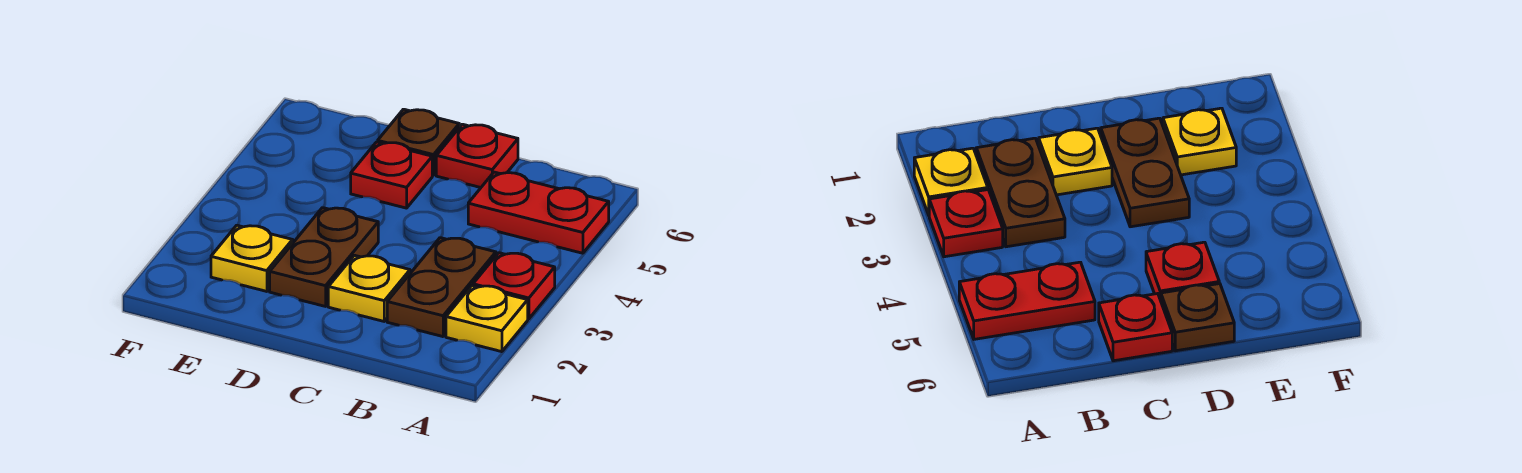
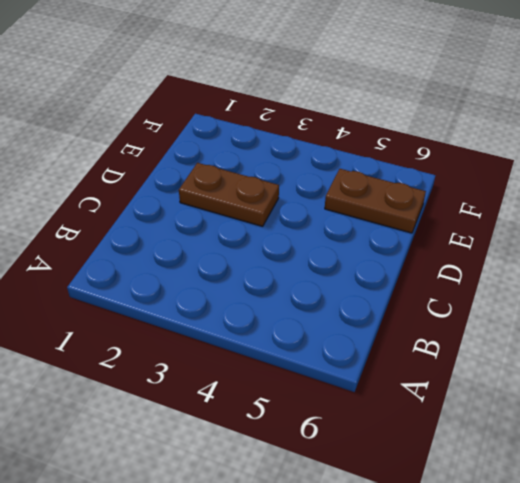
brown plate E5:E6 level 1 -> brown plate B2:B3 level 1
none -> yellow plate A2 level 1
none -> red plate A3 level 1

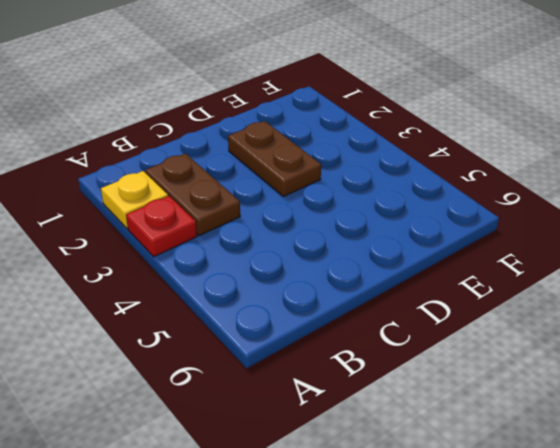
none -> red plate A5:B5 level 1
none -> yellow plate C2 level 1

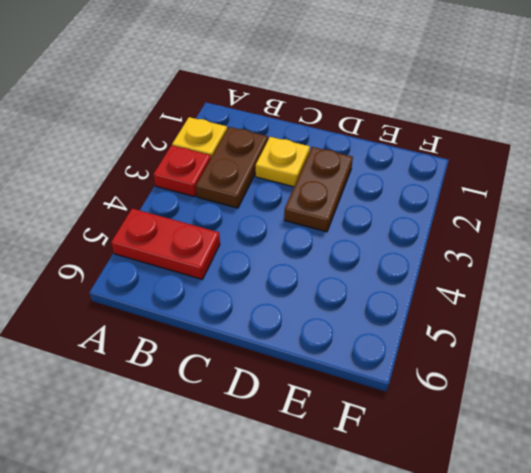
none -> red plate C6 level 1
none -> red plate D5 level 1

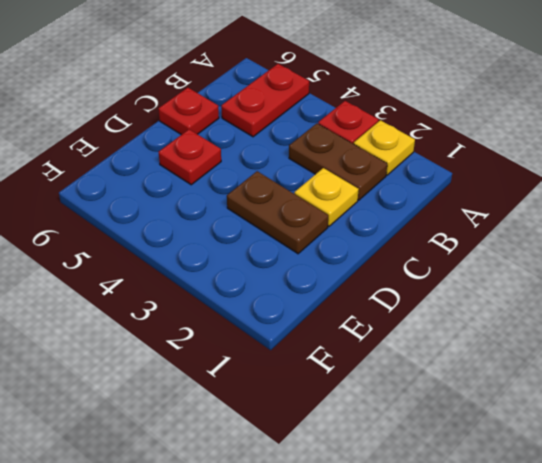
none -> brown plate D6 level 1
none -> yellow plate E2 level 1

